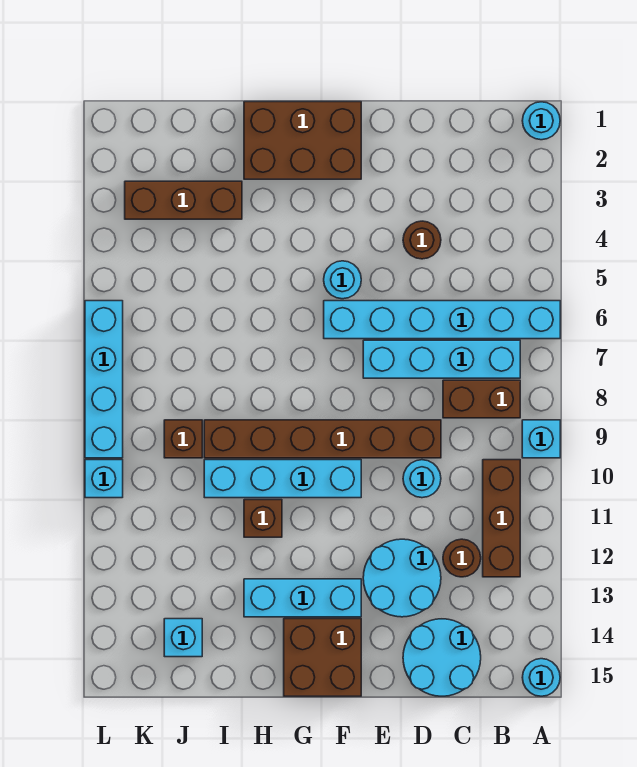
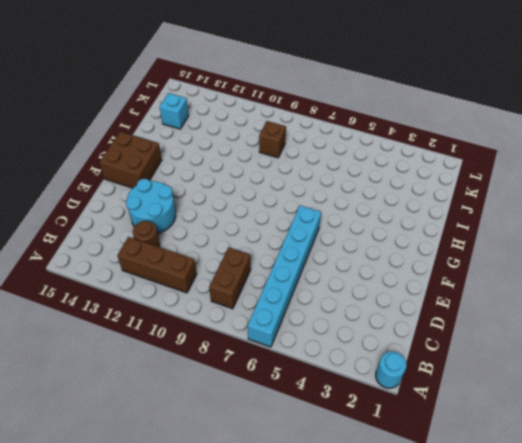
none -> cyan brick A9 level 1
none -> cyan round brick A15 level 1
none -> cyan brick B7:E7 level 1

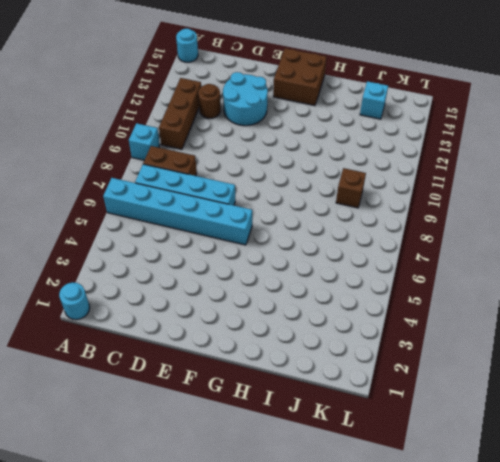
none -> cyan round brick C14:D15 level 1
none -> brown round brick D4 level 1
none -> brown brick D9:I9 level 1

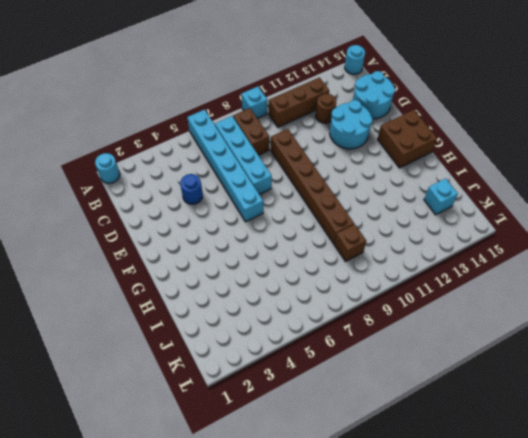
blue round brick D4 level 1 -> brown round brick D4 level 1
none -> cyan round brick D10 level 1
none -> brown brick F1:H2 level 1
none -> cyan round brick F5 level 1

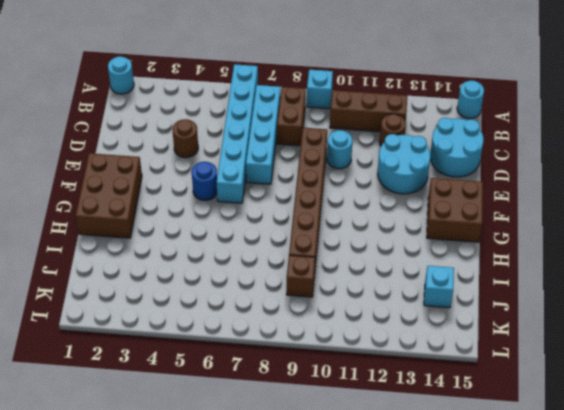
blue round brick F5 level 1 -> cyan round brick F5 level 1
none -> cyan brick F10:I10 level 1
none -> cyan brick F13:H13 level 1
none -> brown brick H11 level 1

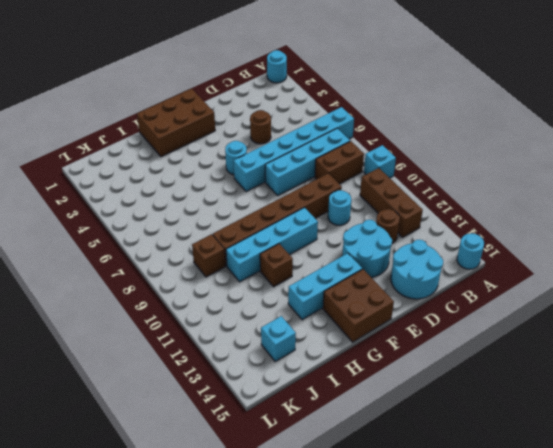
none -> brown brick I3:K3 level 1
none -> cyan brick L6:L9 level 1
none -> cyan brick L10 level 1

